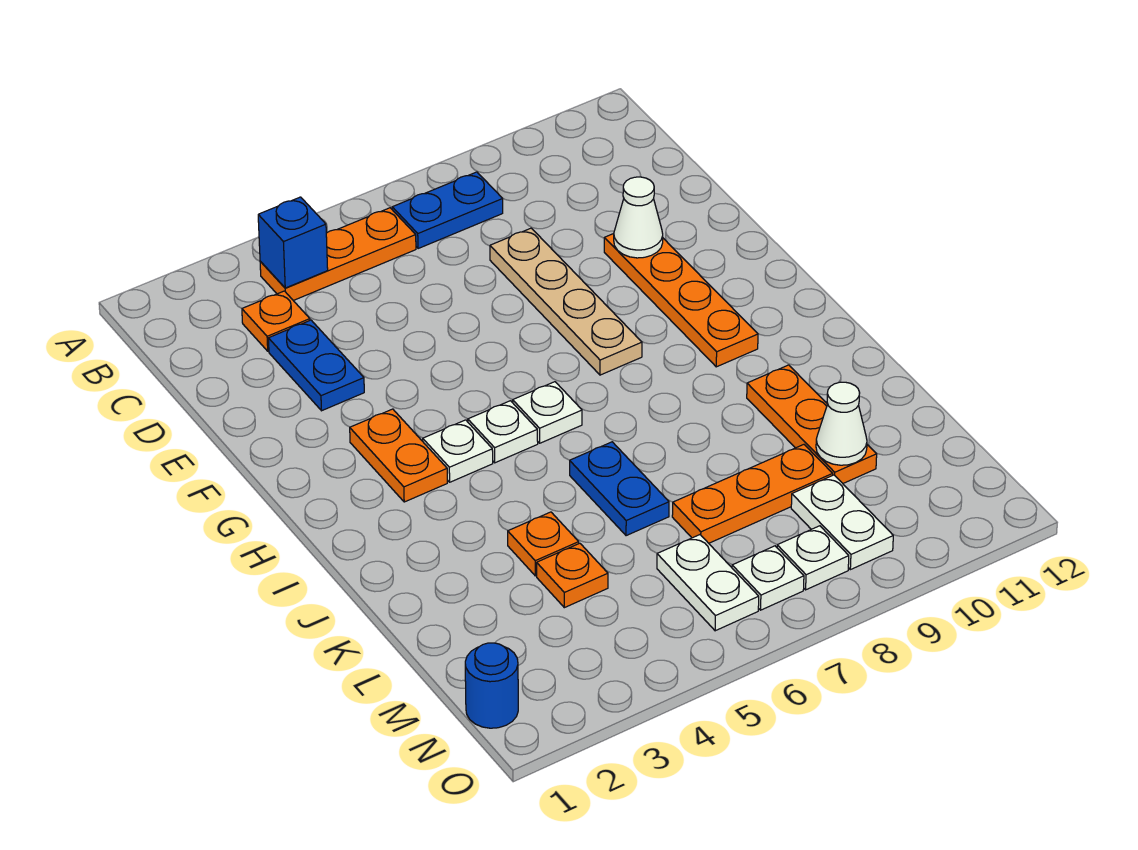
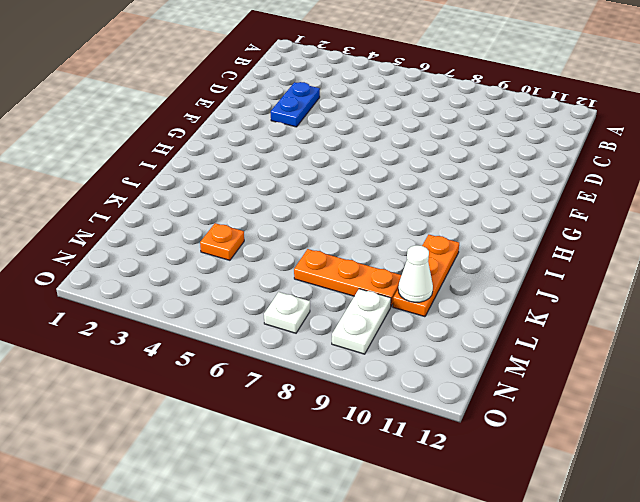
none -> orange plate B4:B6 level 1
none -> blue plate B7:B8 level 1
none -> orange plate C3 level 1

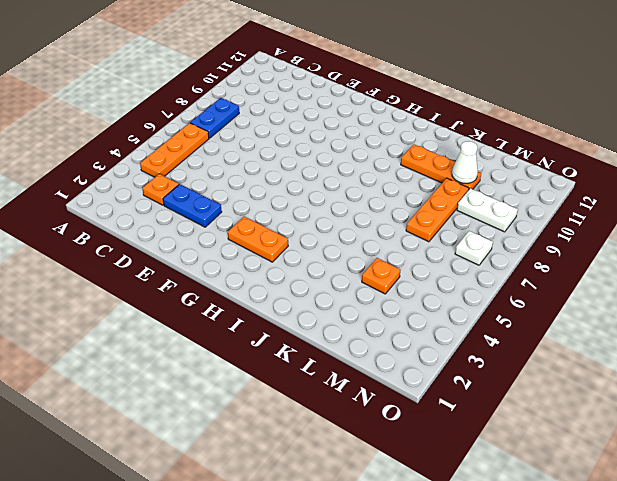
none -> tan plate D8:G8 level 1
none -> orange plate E10:H10 level 1
none -> white plate H4 level 1

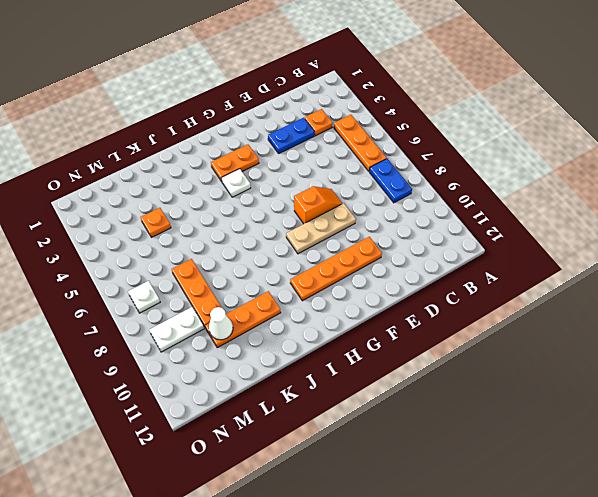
orange slope E7:F7 level 1 top F -> none
tan plate E8:G8 level 1 -> tan plate D8:G8 level 1
none -> white plate H5 level 1
none -> white plate H6 level 1
none -> blue plate J6:K6 level 1

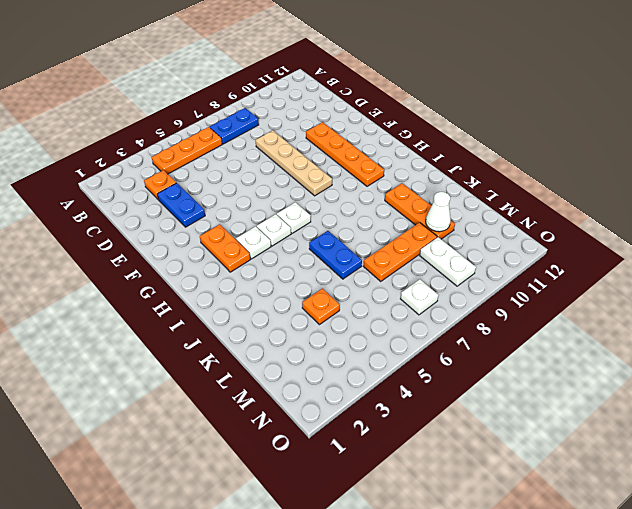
none -> orange plate K4 level 1
none -> white plate M6:N6 level 1
none -> blue round brick N1 level 1

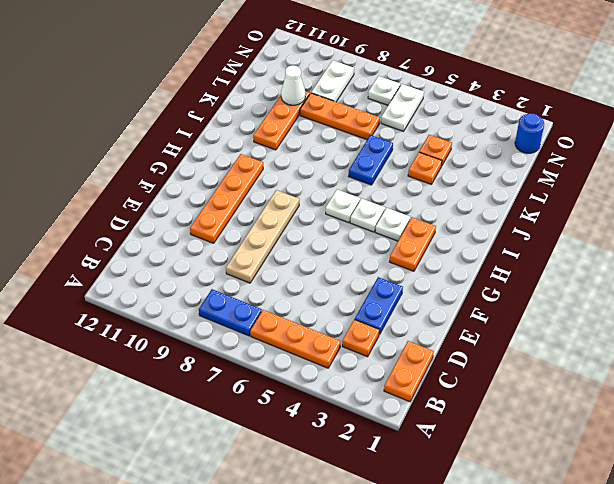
orange plate B1:C1 level 1 -> none
none -> white plate N8 level 1
none -> blue brick B4 level 2
none -> white cone E10 level 2

